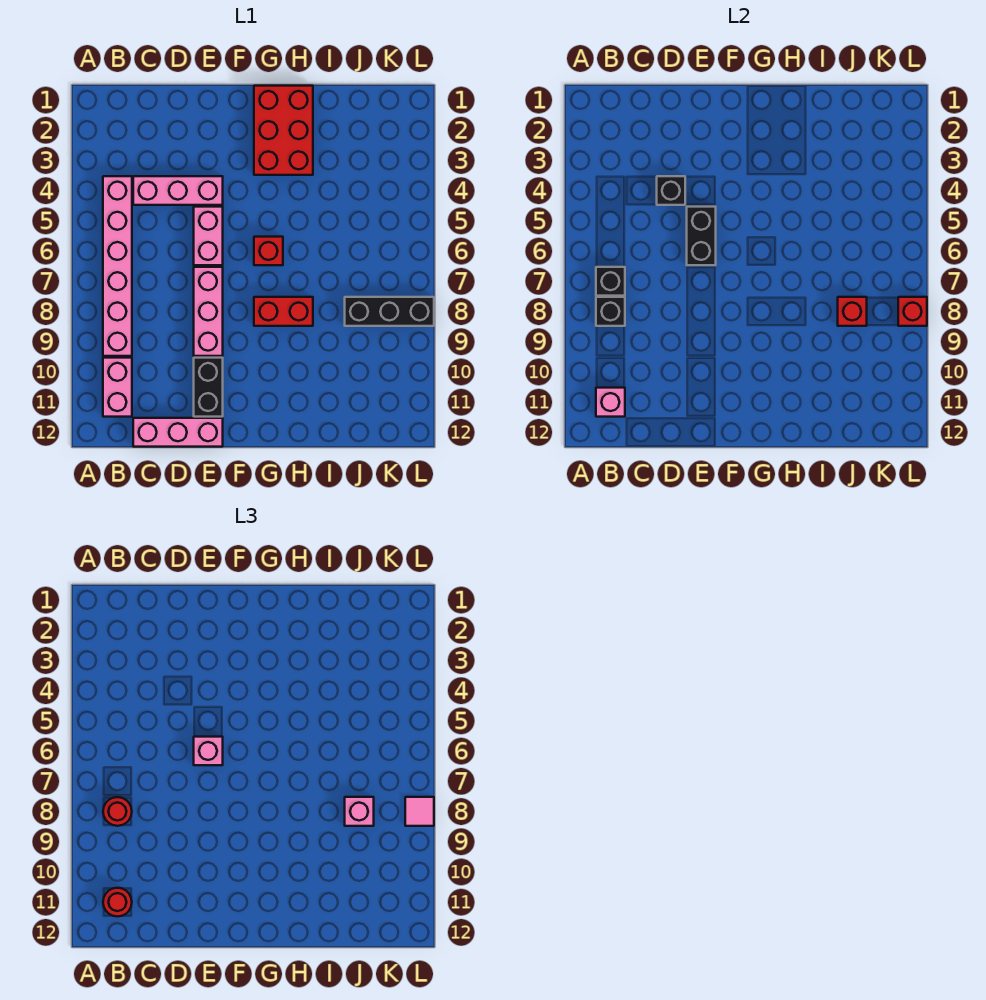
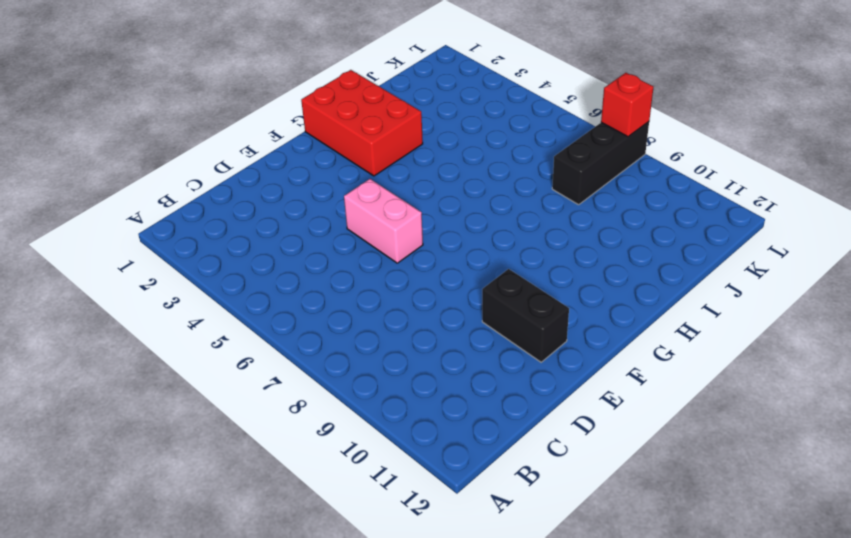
none -> pink brick B4:B9 level 1
none -> pink brick B10:B11 level 1
none -> pink brick C4:E4 level 1

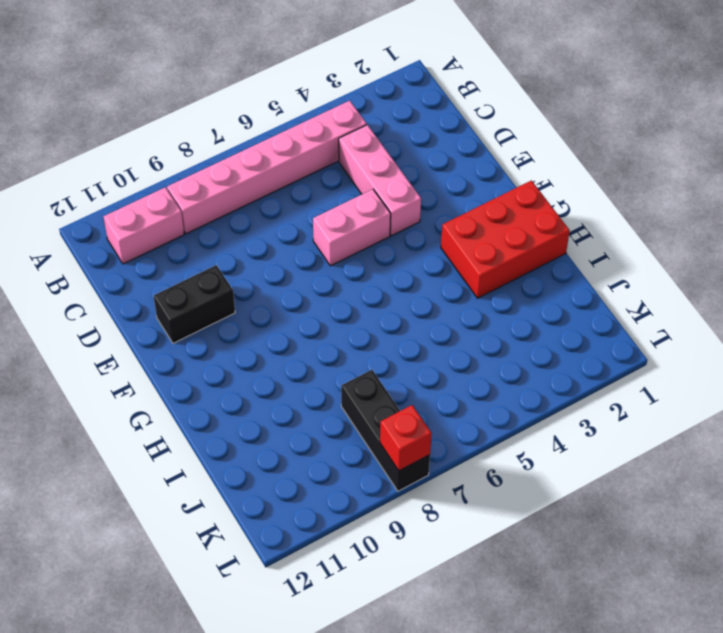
none -> pink brick C12:E12 level 1
none -> pink brick E7:E9 level 1
none -> red brick G6 level 1

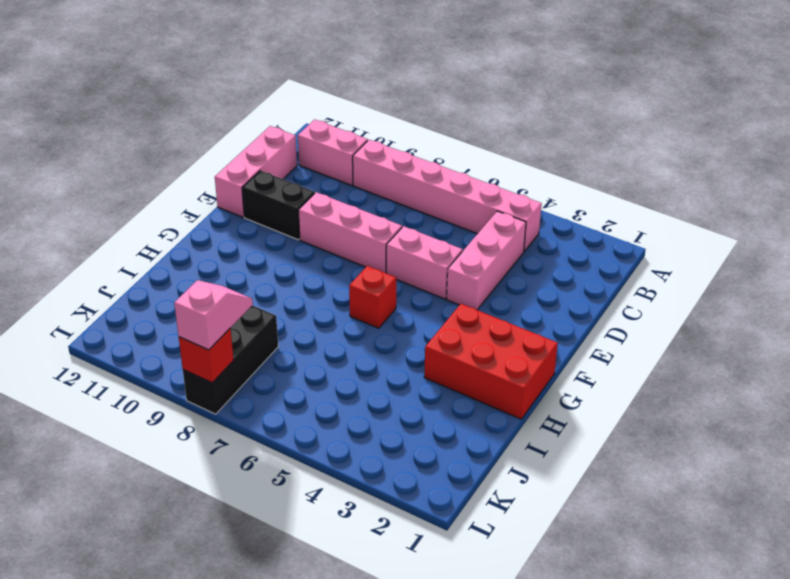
pink slope K8:L8 level 3 top L -> pink tile L8 level 3
none -> red brick G8:H8 level 1
none -> black brick B7 level 2
none -> black brick B8 level 2

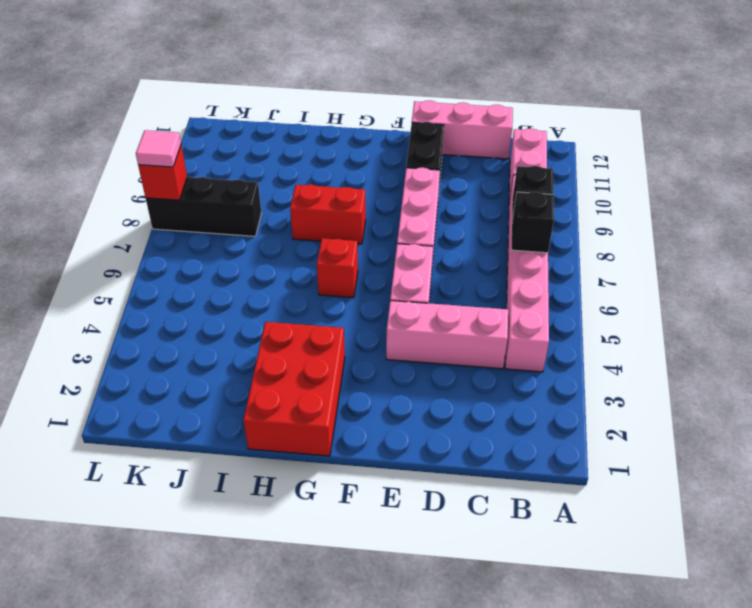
none -> pink brick B11 level 2
none -> black brick D4 level 2
none -> black brick E5:E6 level 2

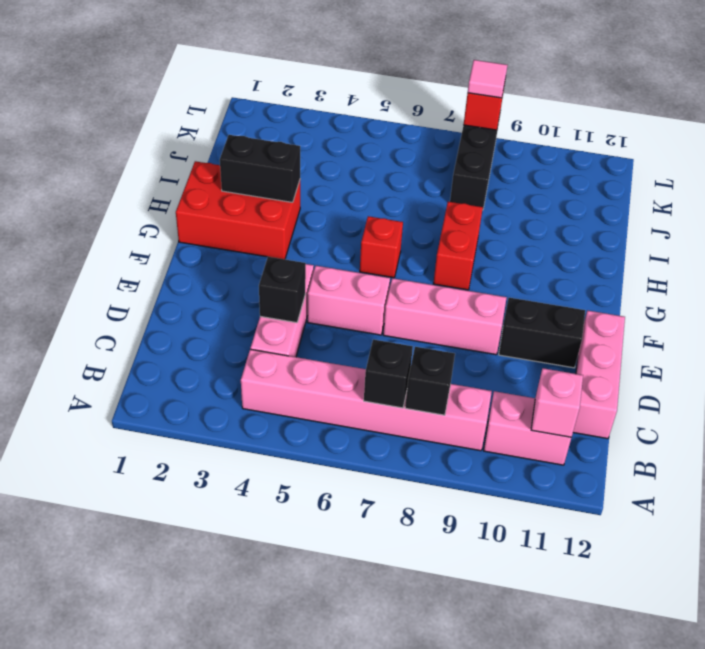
black brick H2:H3 level 2 -> black brick E5:E6 level 2
none -> red brick J8 level 2
none -> red round brick B8 level 3
none -> red round brick B11 level 3

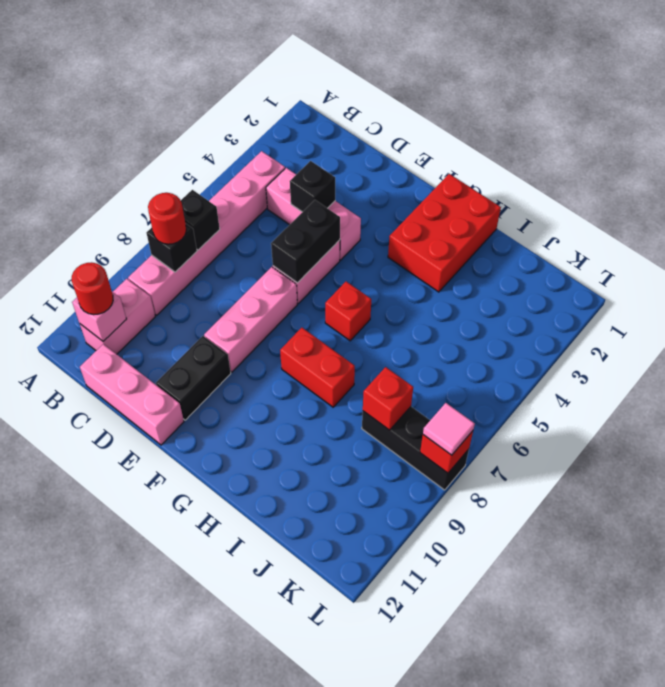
none -> pink brick E6 level 3
none -> pink brick J8 level 3

